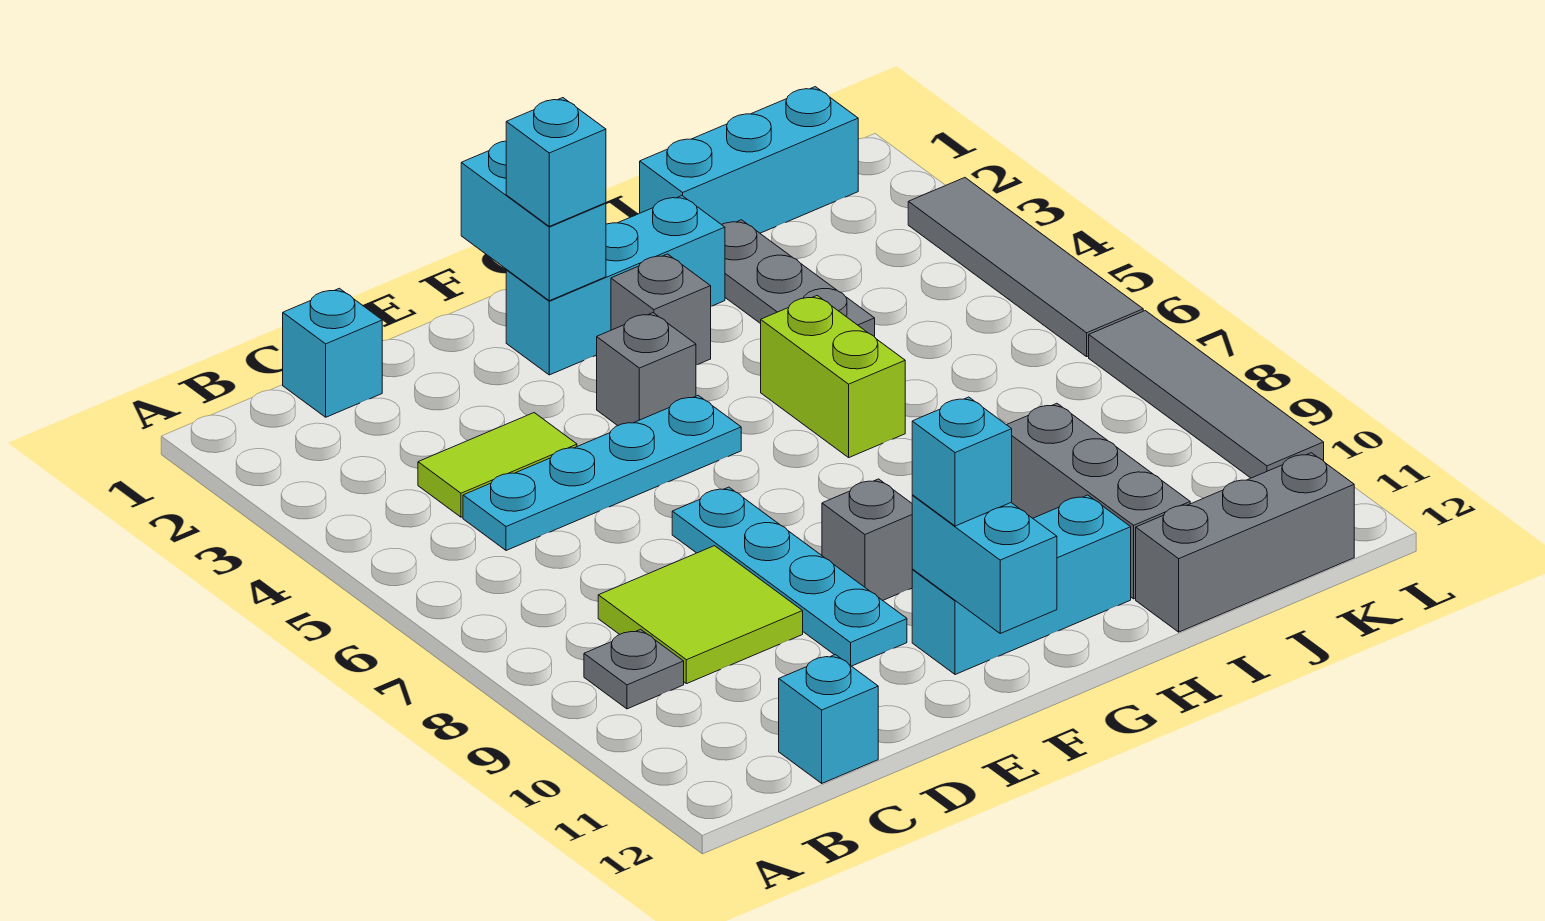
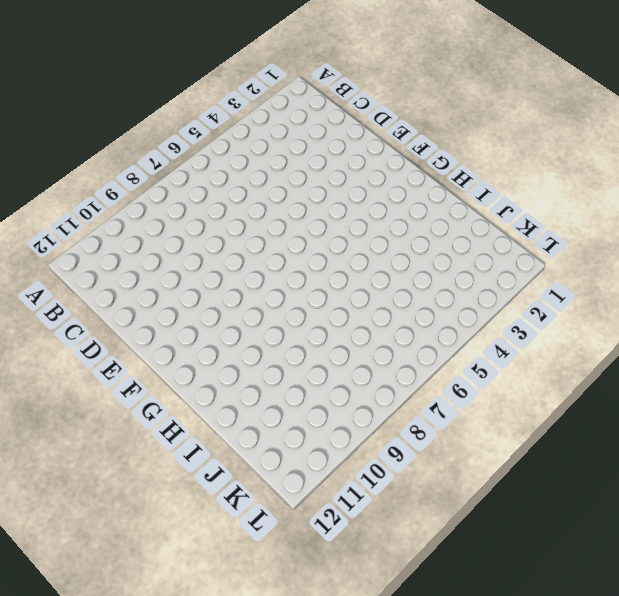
none -> grey plate B9 level 1
none -> cyan brick C1 level 1
none -> lime tile C4:D4 level 1

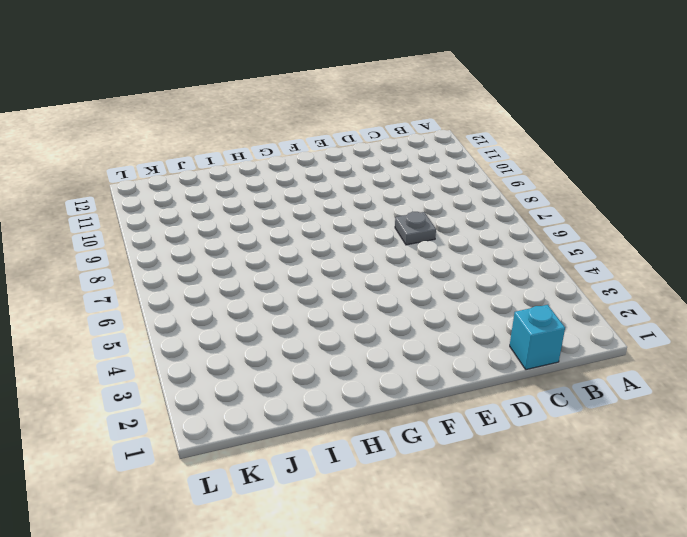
grey plate D7 level 1 -> grey plate B9 level 1
none -> lime tile C4:D4 level 1
none -> cyan plate C5:F5 level 1
none -> lime tile C8:D9 level 1

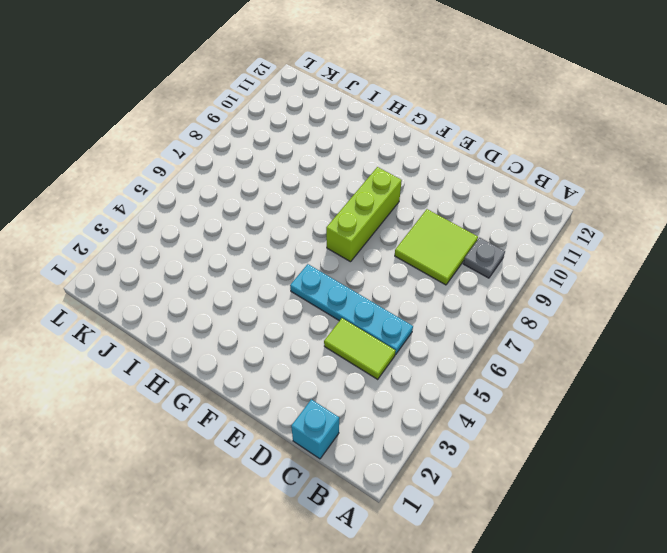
lime brick F7:F9 level 1 -> grey brick F9 level 1
none -> cyan brick C12 level 1
none -> cyan plate E7:E10 level 1
none -> cyan brick F2:H2 level 1

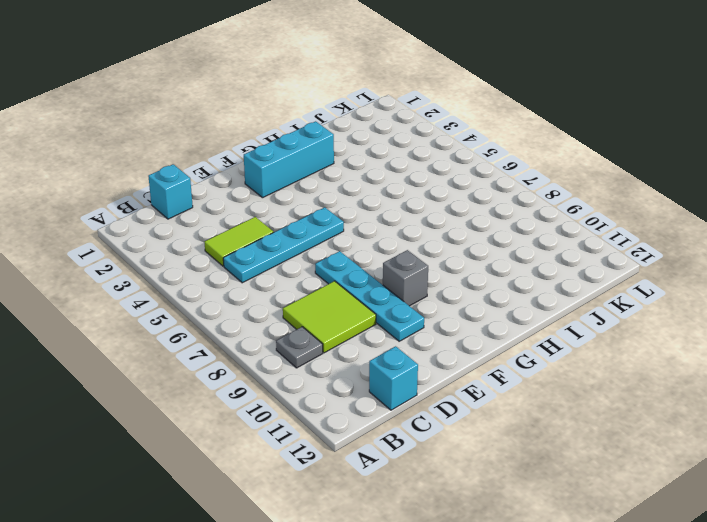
none -> grey brick F4 level 1
none -> cyan brick F11:H11 level 1
none -> grey brick G3 level 1

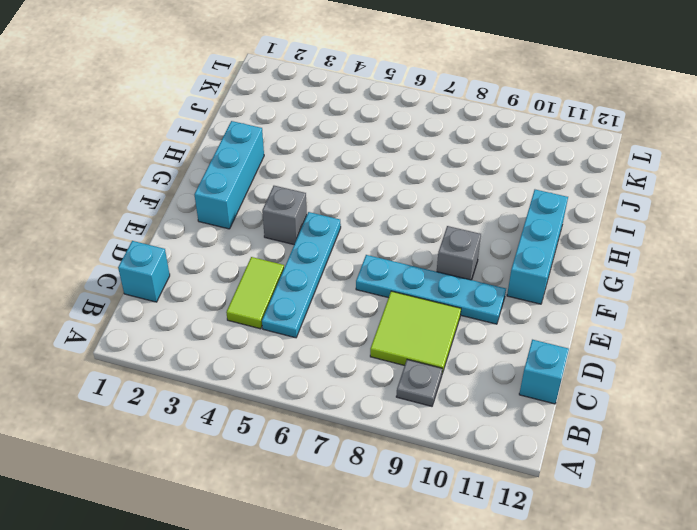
none -> grey brick G3 level 1
none -> lime brick H5:H6 level 1
none -> cyan brick I1:K1 level 1

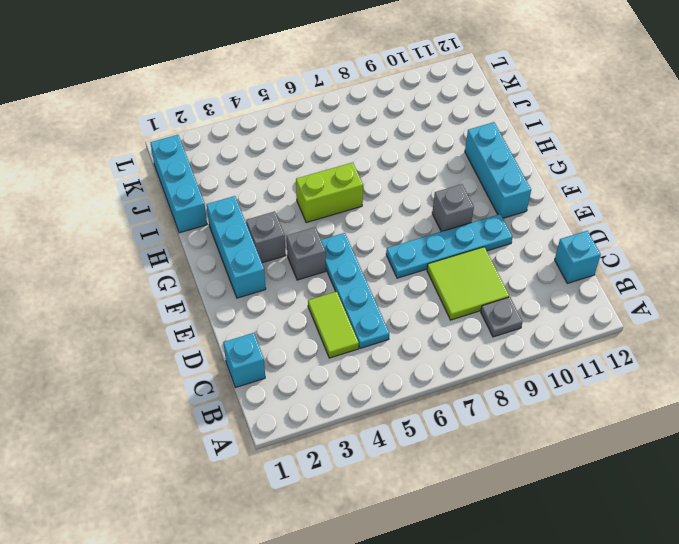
none -> grey plate I2:I4 level 1
none -> grey brick I9:I11 level 1
none -> grey brick I12:K12 level 1

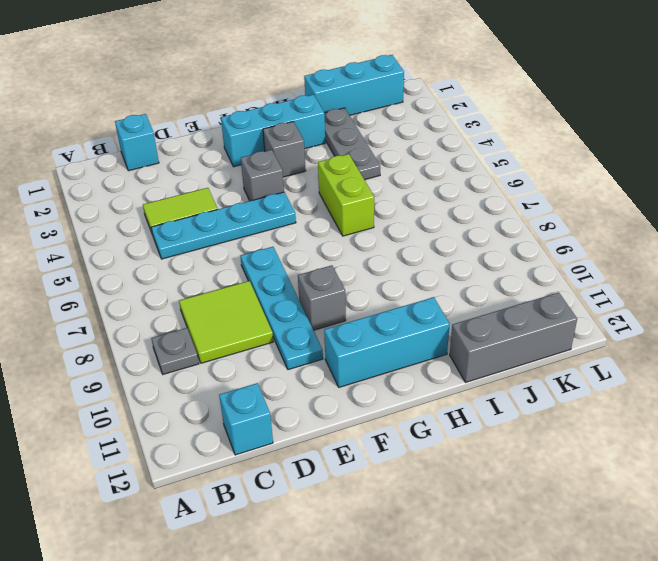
none -> grey brick I9:I11 level 1
none -> grey tile L3:L6 level 1
none -> grey tile L7:L10 level 1

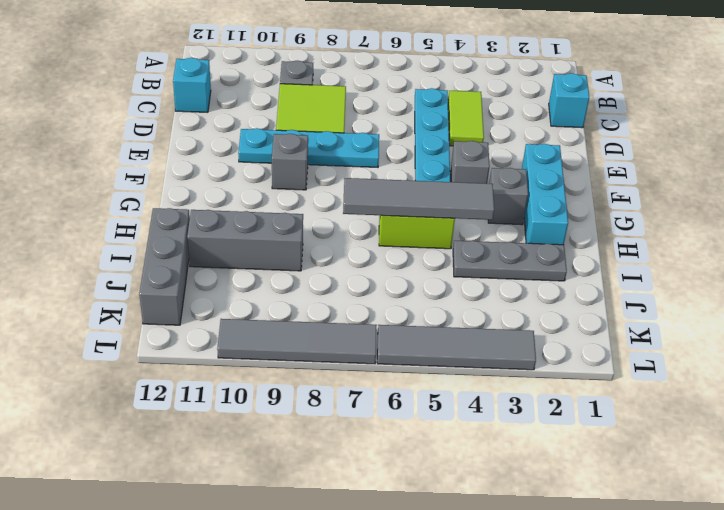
grey tile H4:H7 level 2 -> none
none -> cyan brick F11:H11 level 1
none -> cyan brick I1:K1 level 1
none -> cyan brick F1:F2 level 2

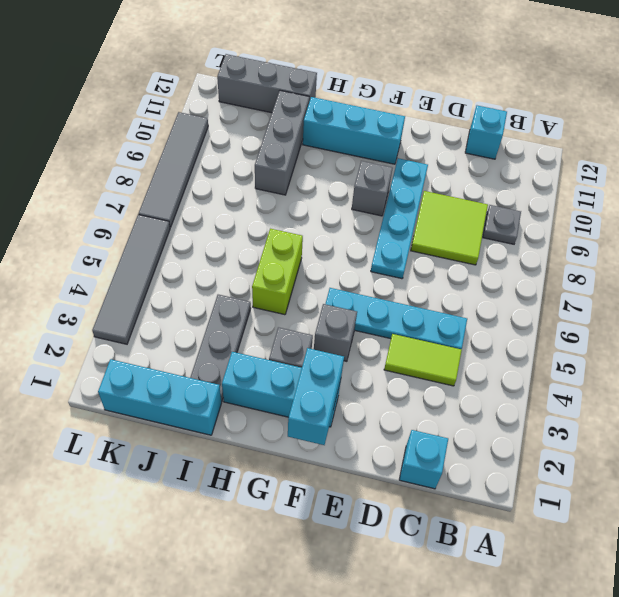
none -> cyan brick F11:F12 level 2
none -> cyan brick F2 level 3
none -> cyan brick F11 level 3

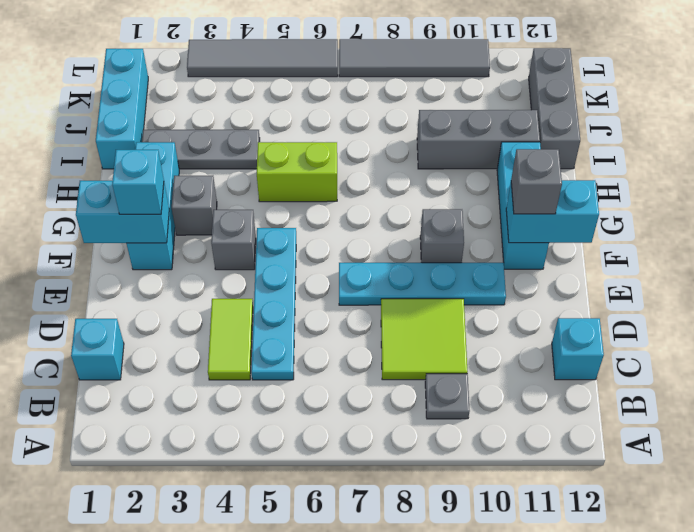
grey brick F11 level 3 -> cyan brick F11 level 3

